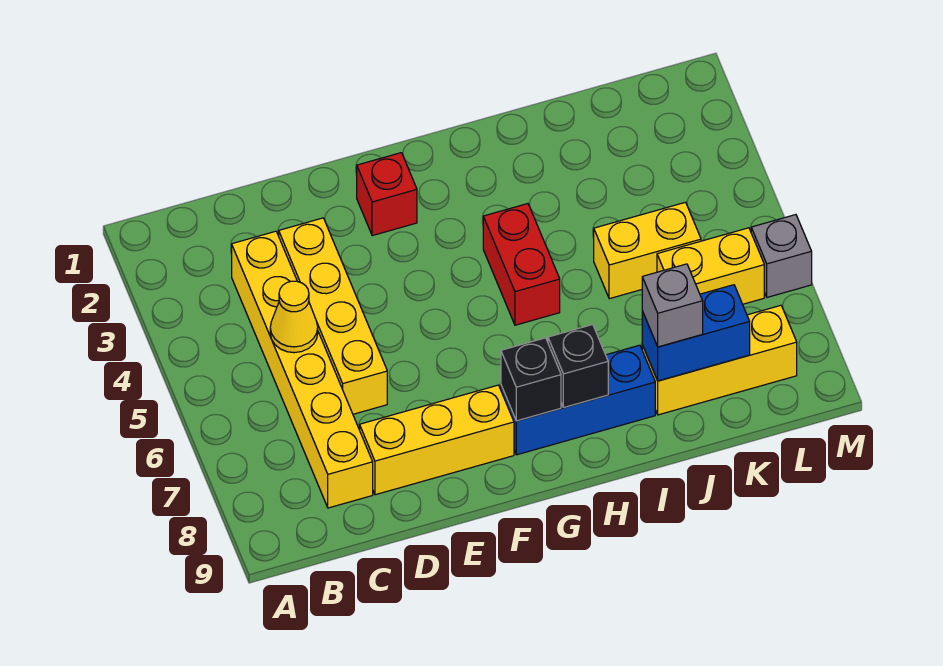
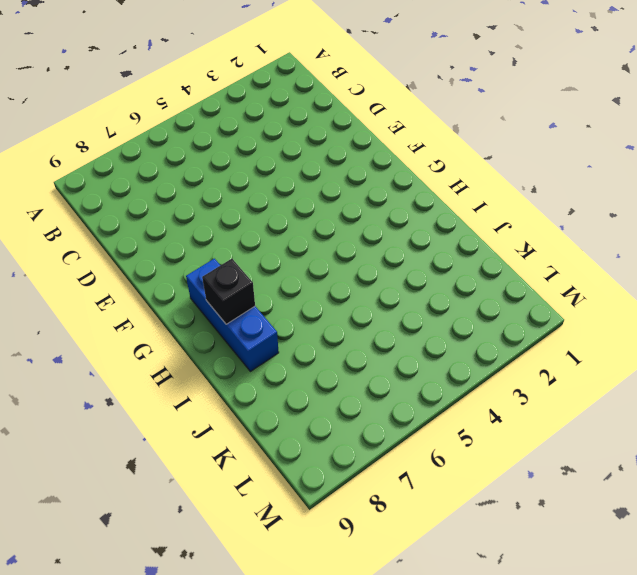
none -> yellow brick C3:C8 level 1
none -> yellow brick D3:D6 level 1
none -> yellow brick D8:F8 level 1

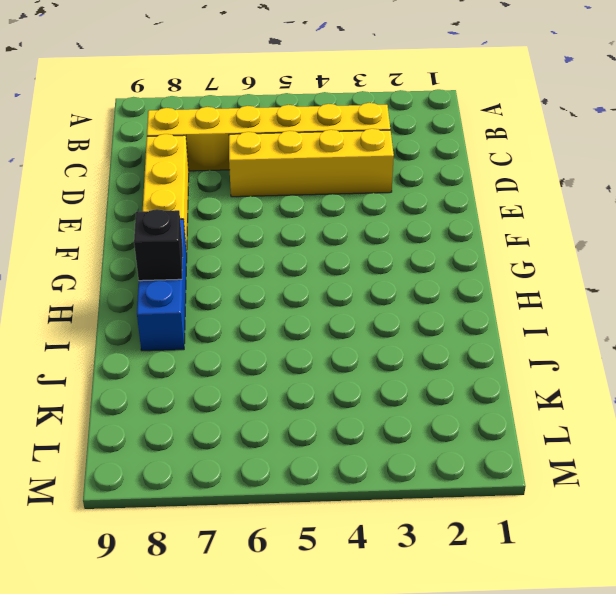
none -> red brick F2 level 1
none -> red brick H4:H5 level 1
none -> yellow brick J5:K5 level 1

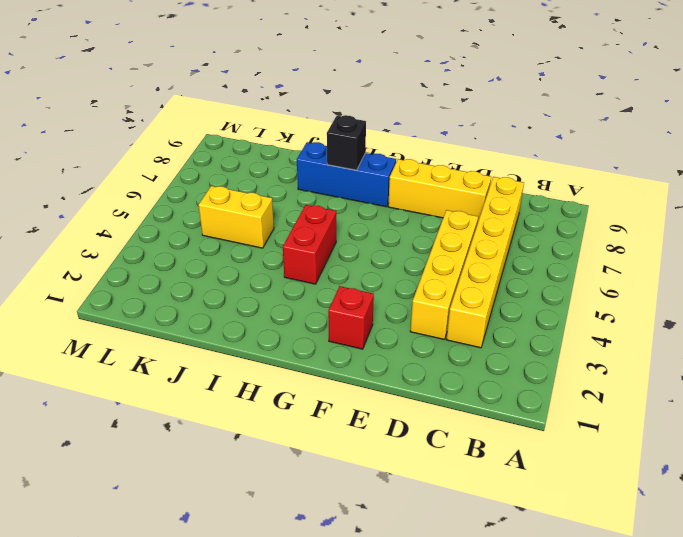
none -> yellow brick J8:L8 level 1
none -> yellow brick K6:L6 level 1
none -> grey brick M6 level 1

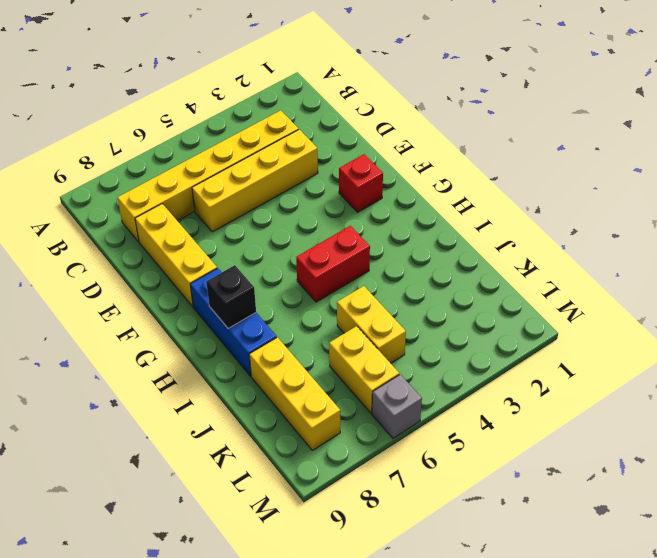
none -> yellow cone C5 level 2
none -> black brick G8 level 2
none -> blue brick J8:K8 level 2

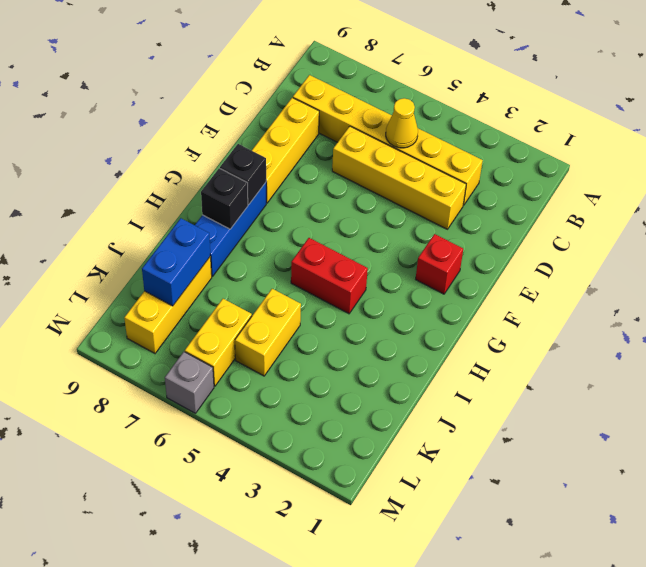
none -> grey brick J8 level 3

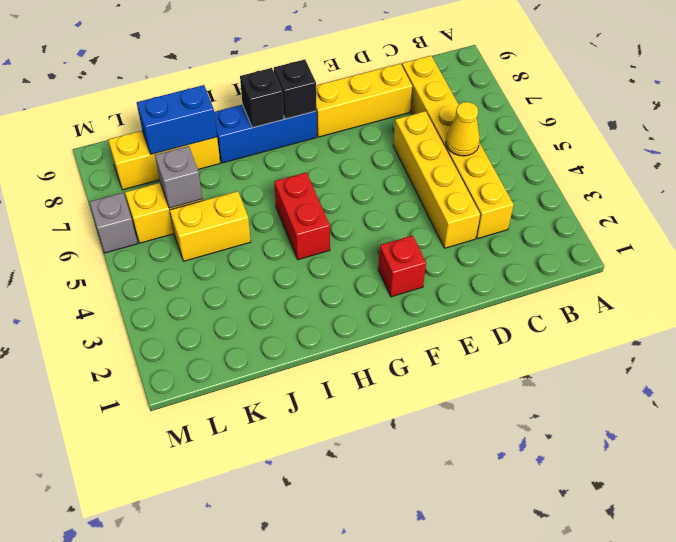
grey brick K6 level 2 -> grey brick J8 level 3

